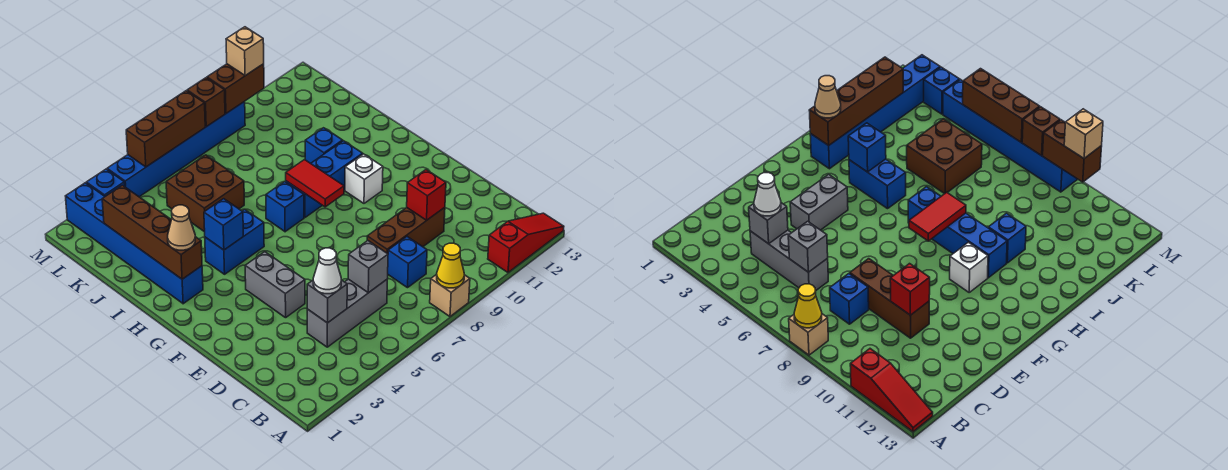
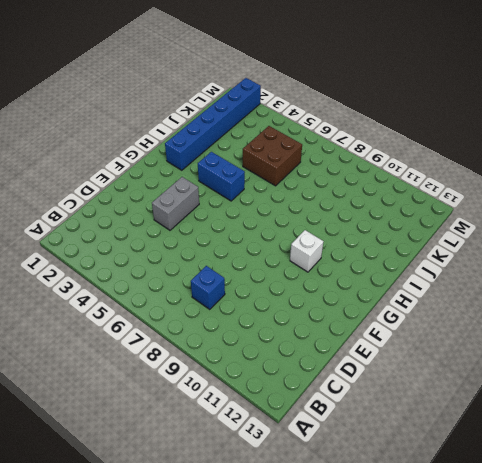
none -> tan brick A8 level 1
none -> red slope A11:A13 level 1 top 11
none -> grey brick C4:C6 level 1

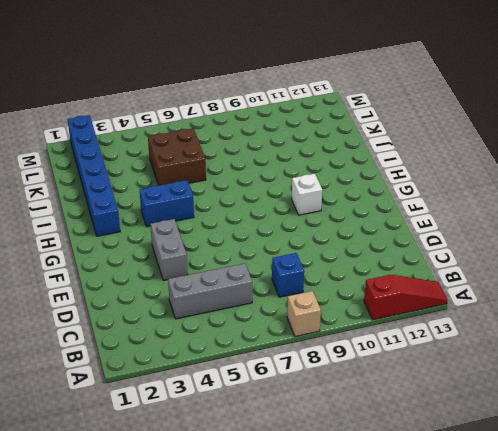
none -> brown brick D8:D10 level 1
none -> blue brick H7 level 1
none -> blue brick H8:H10 level 1

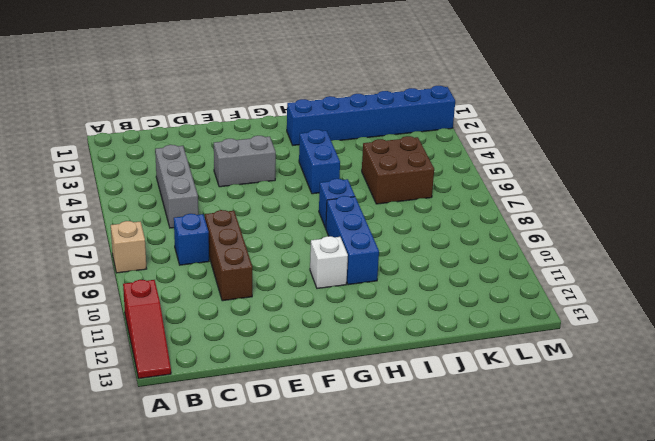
none -> blue brick I10 level 1
none -> blue brick M3 level 1
none -> blue brick M4:M9 level 1

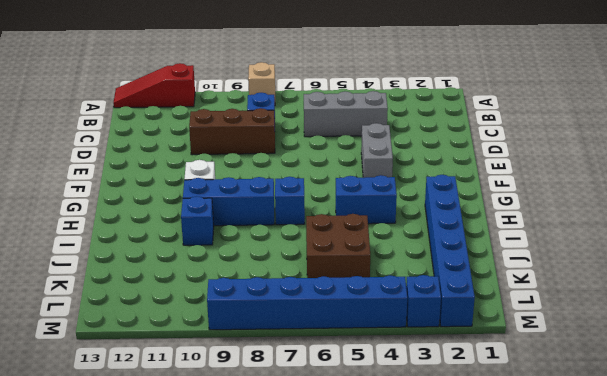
none -> yellow cone A8 level 2
none -> grey brick C4 level 2
none -> grey brick C6 level 2

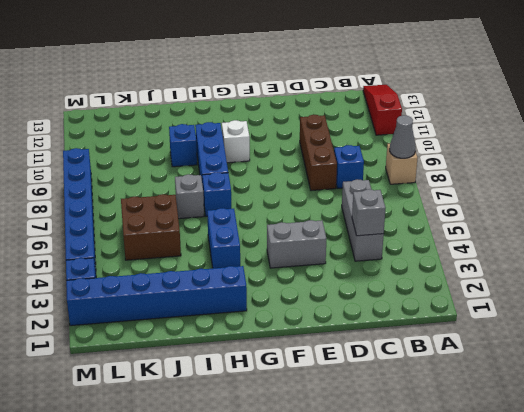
grey cone A8 level 2 -> yellow cone A8 level 2
grey brick I7 level 1 -> grey brick C6 level 2
none -> red brick D10 level 2
none -> red tile G8:H8 level 2
none -> brown brick H2:K2 level 2

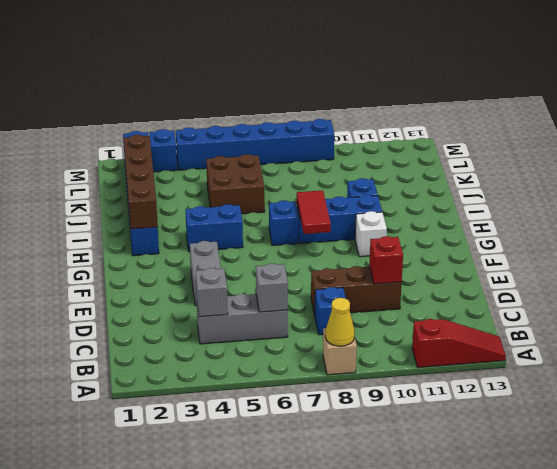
none -> blue brick H4 level 2
none -> brown brick M5:M7 level 2
none -> brown brick M8 level 2

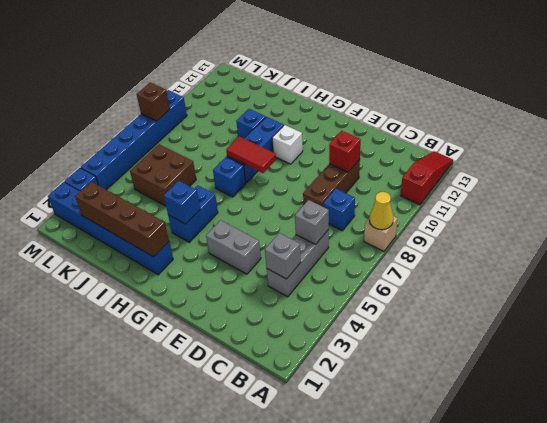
none -> brown brick M5:M7 level 2
none -> brown brick M9:M10 level 2
none -> white cone C4 level 3

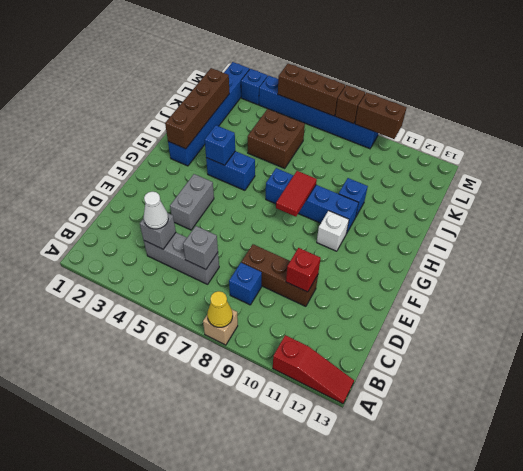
none -> tan cone H2 level 3
none -> tan brick M10 level 3

